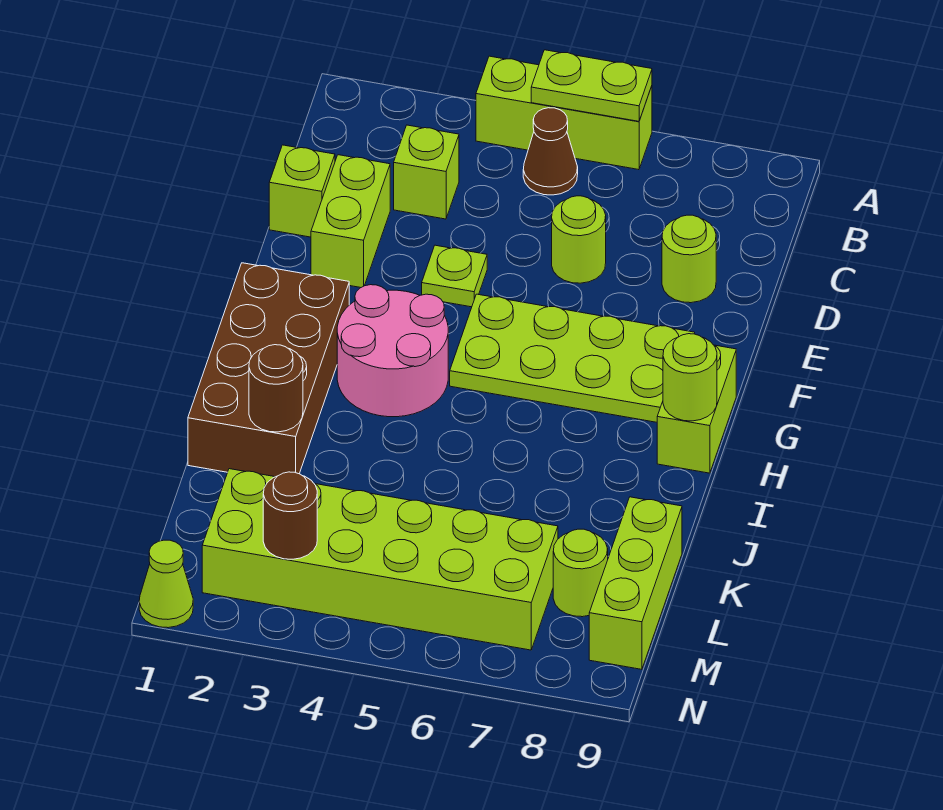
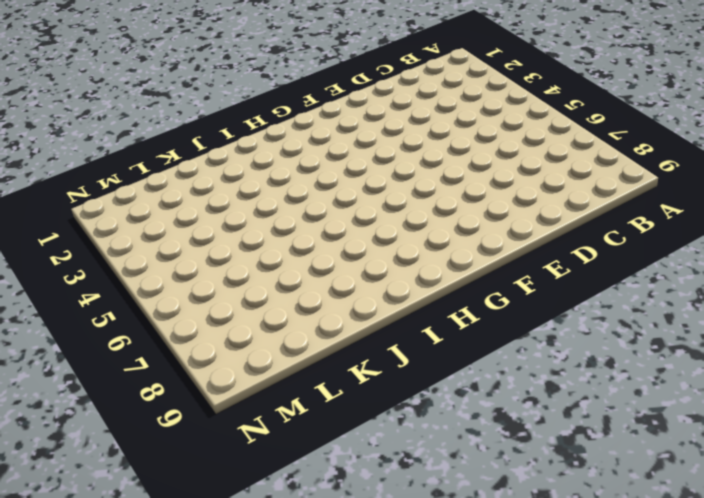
none -> lime brick A4:A6 level 1
none -> brown cone B5 level 1
none -> lime brick C3 level 1

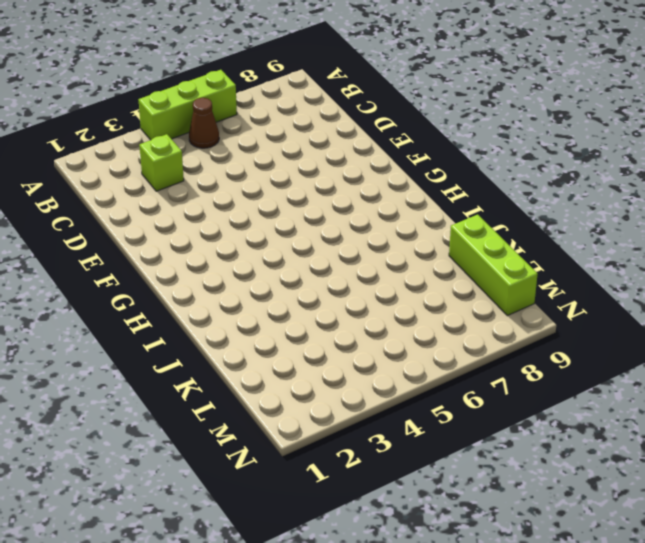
none -> lime brick D1 level 1
none -> lime brick D2:E2 level 1
none -> lime round brick D6 level 1

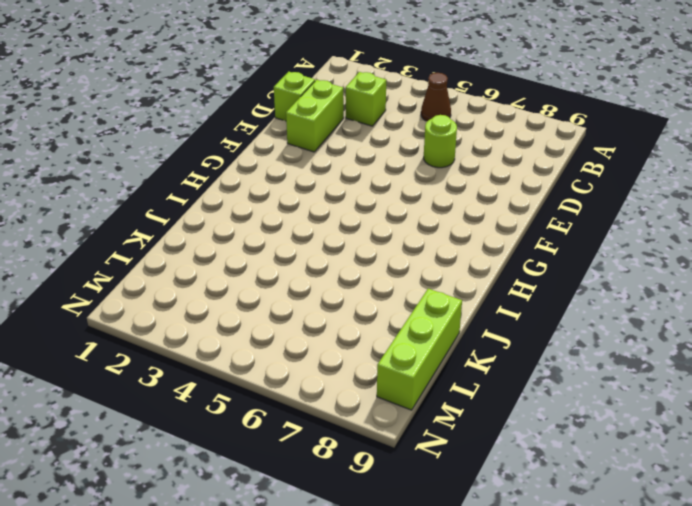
none -> lime brick A4:A6 level 1
none -> lime round brick D8 level 1
none -> lime plate E4 level 1

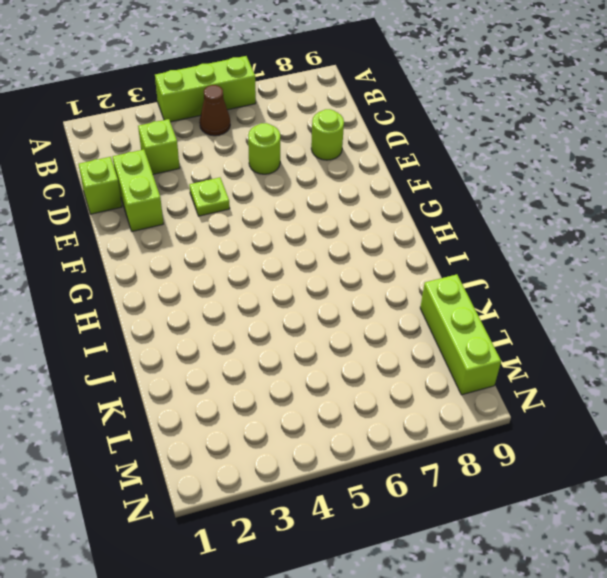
none -> lime plate F5:G8 level 1
none -> brown brick G1:J2 level 1
none -> pink round brick G3:H4 level 1

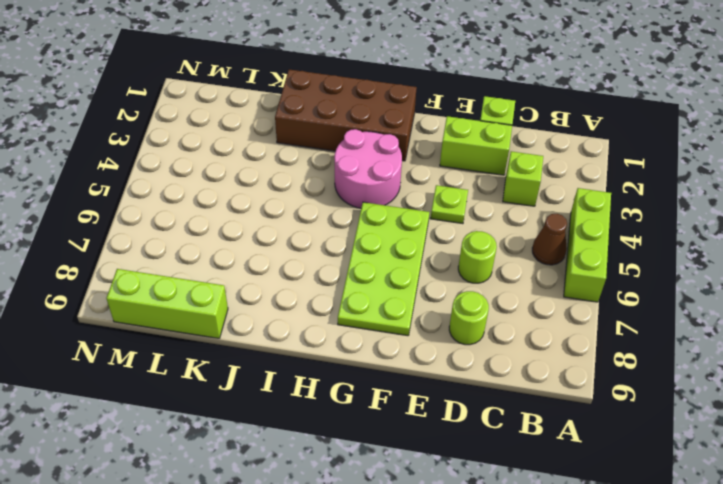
none -> lime brick G9:H9 level 1
none -> lime brick L2:M7 level 1
none -> lime round brick L8 level 1

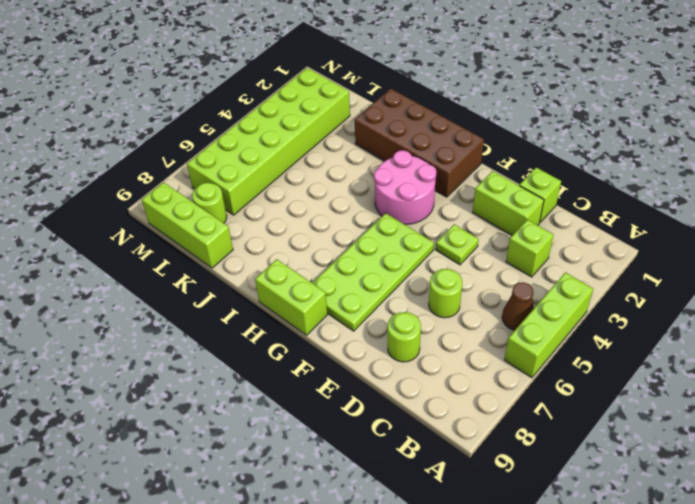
none -> lime cone N1 level 1
none -> lime plate A5:A6 level 2
none -> lime round brick H9 level 2

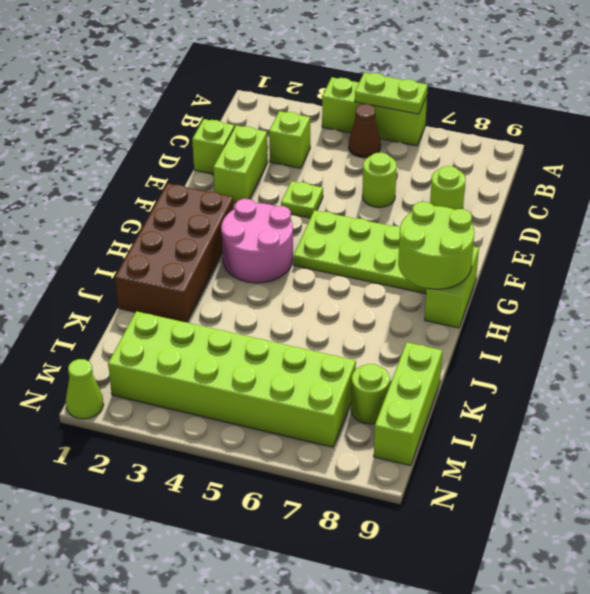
lime round brick G8:H9 level 2 -> lime round brick H9 level 2
none -> brown round brick J2 level 2
none -> brown round brick M3 level 2

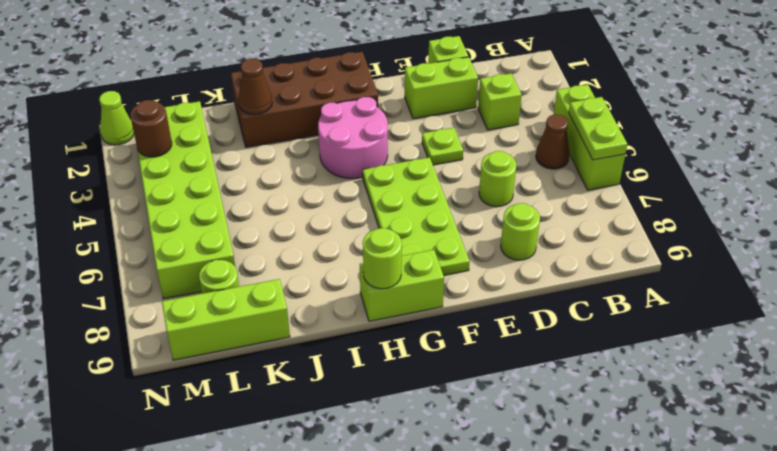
brown cone J2 level 2 -> brown round brick J2 level 2

